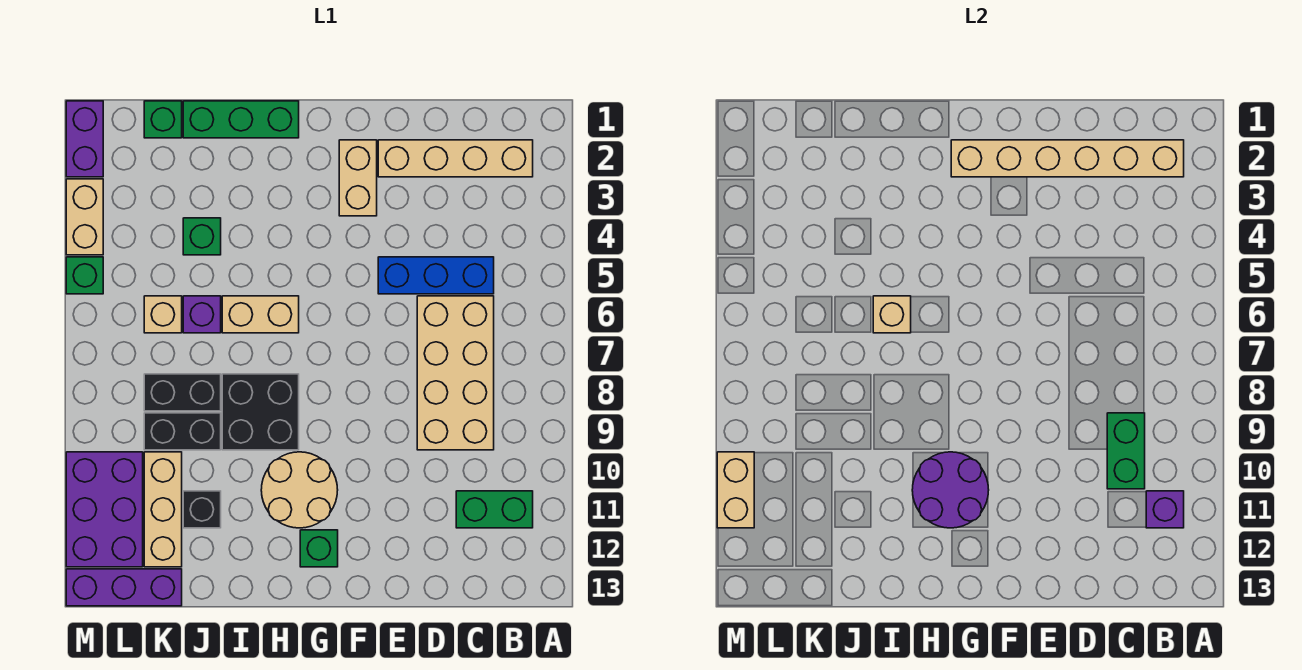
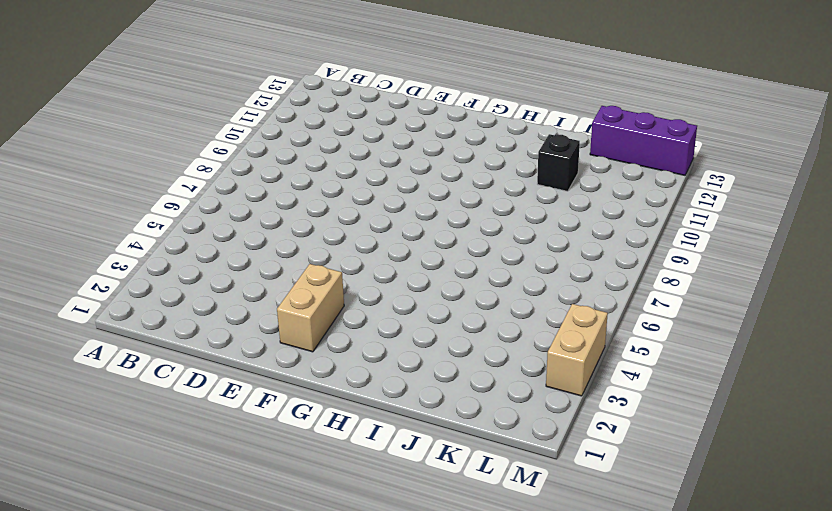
none -> tan brick B2:E2 level 1
none -> green brick B11:C11 level 1
none -> blue brick C5:E5 level 1

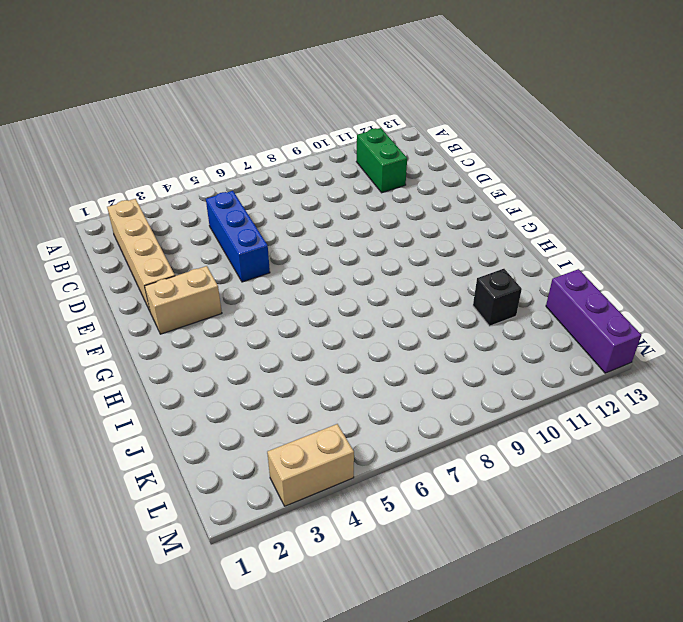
none -> tan brick C6:D9 level 1
none -> tan round brick G10:H11 level 1
none -> green brick G12 level 1

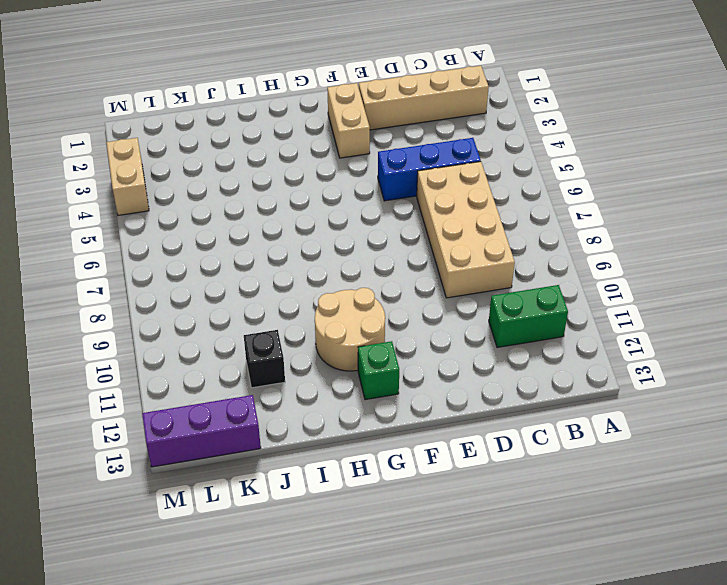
none -> green brick H1:J1 level 1
none -> tan brick H6:I6 level 1
none -> black brick H8:I9 level 1

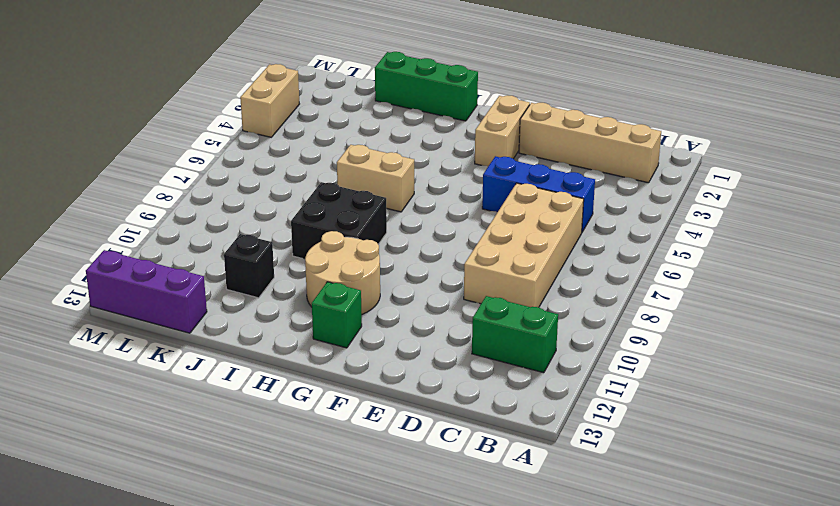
none -> green brick J4 level 1
none -> purple brick J6 level 1
none -> black brick J8:K8 level 1

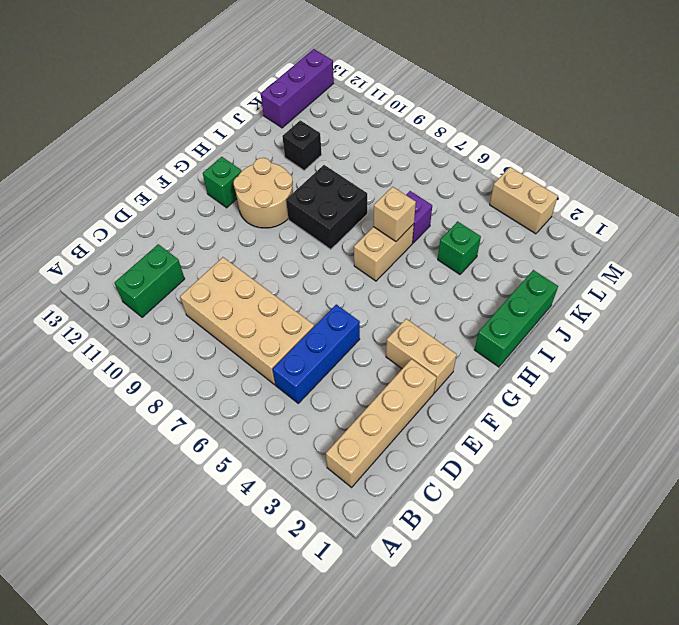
none -> black brick J8:K8 level 1
none -> black brick J9:K9 level 1
none -> green brick K1 level 1

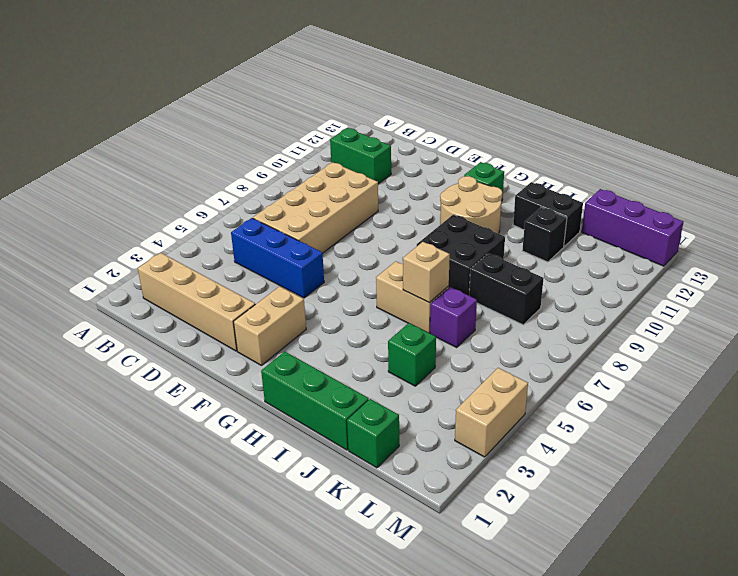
black brick I12:J12 level 1 -> black brick J9:K9 level 1
none -> tan brick K6 level 1
none -> tan brick K10:K12 level 1
none -> purple brick L10:M12 level 1

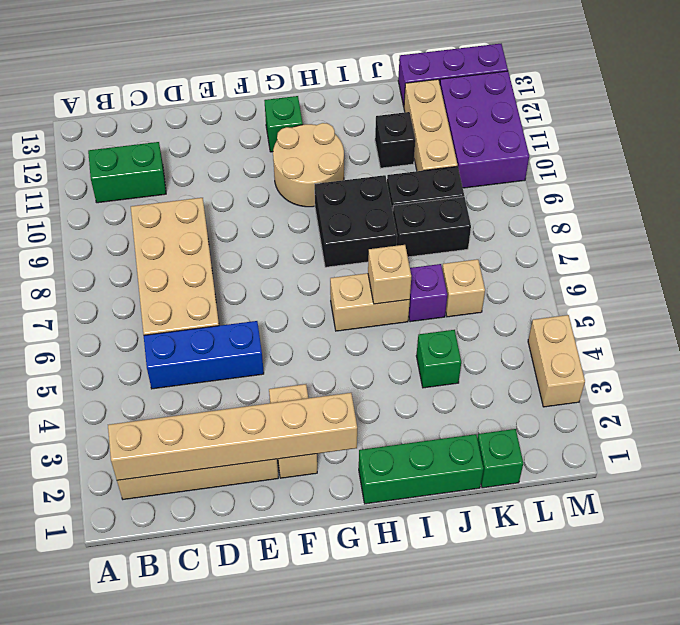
none -> purple brick M1:M2 level 1
none -> green brick M5 level 1
none -> purple brick B11 level 2

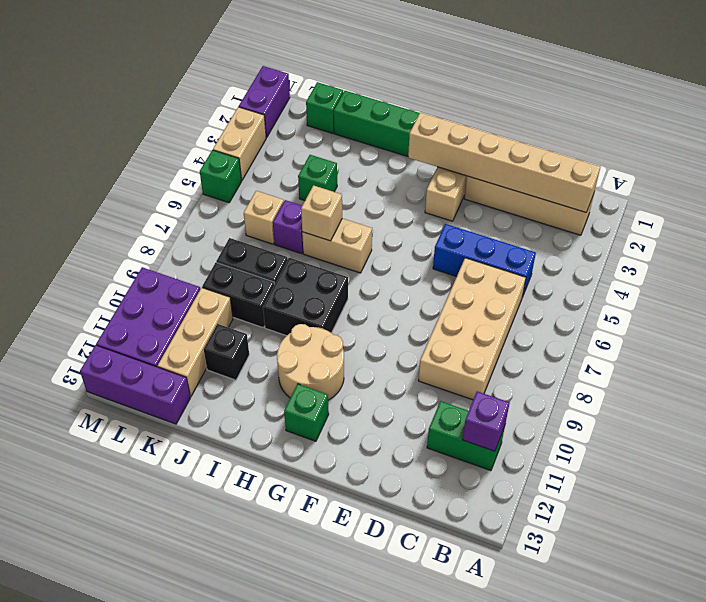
none -> green brick C9:C10 level 2
none -> purple round brick G10:H11 level 2
none -> tan brick M10:M11 level 2

